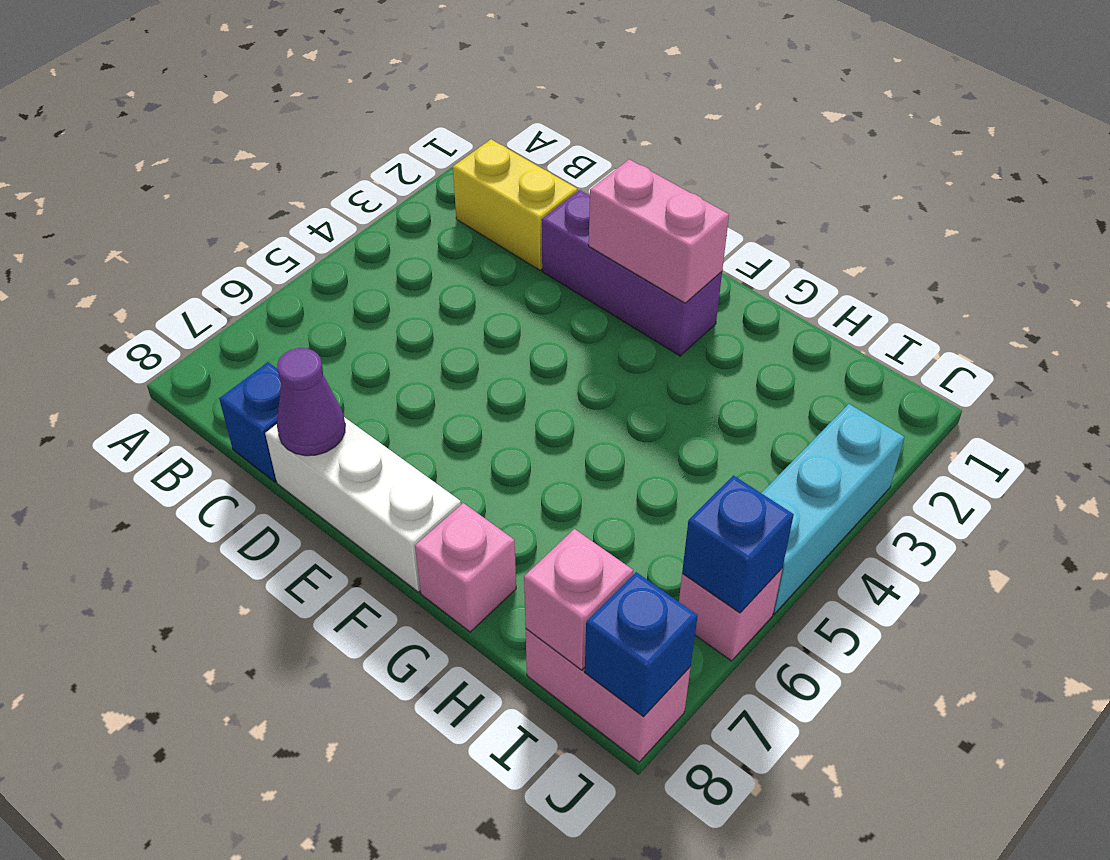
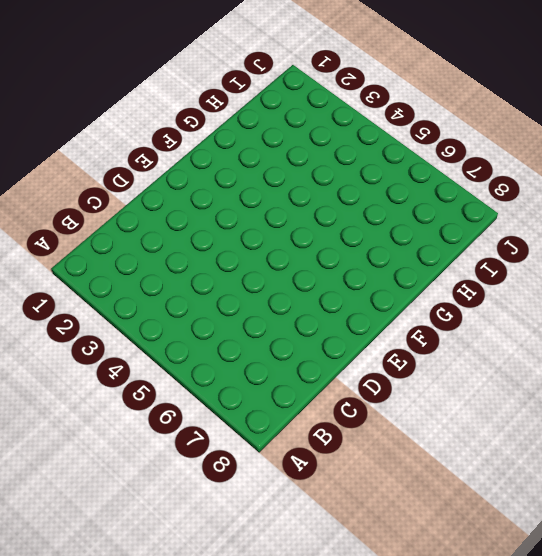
none -> yellow brick B2:C2 level 1
none -> blue brick C8 level 1
none -> purple brick D2:F2 level 1

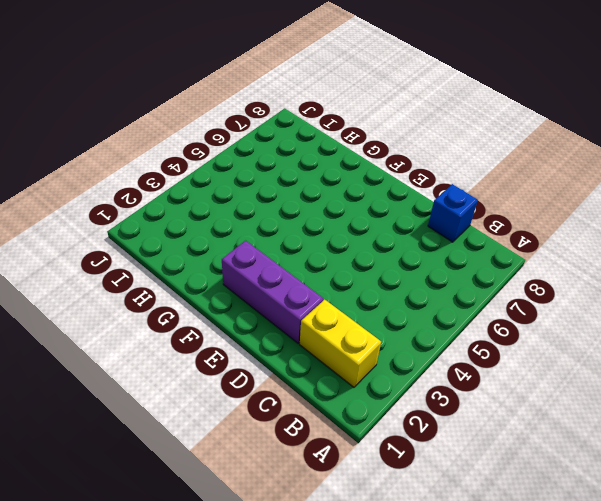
none -> white brick D8:F8 level 1
none -> pink brick G8 level 1
none -> pink brick I8:J8 level 1

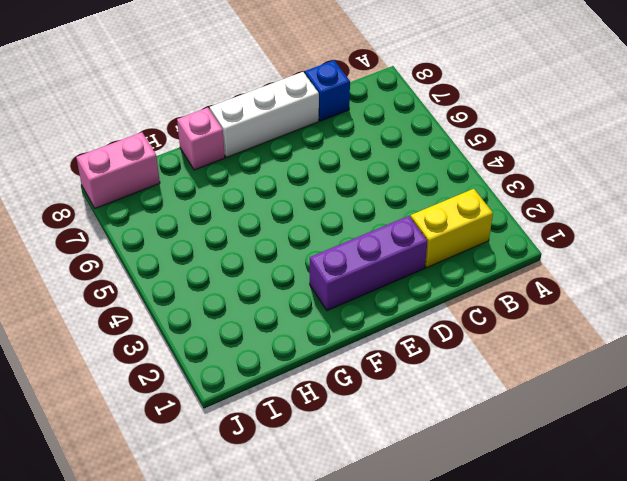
none -> cyan brick J3:J5 level 1
none -> pink brick J6 level 1
none -> purple cone D8 level 2

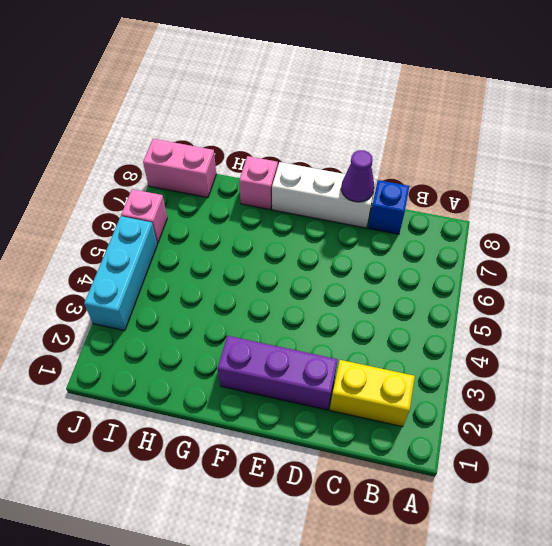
none -> pink brick E2:F2 level 2
none -> pink brick I8 level 2
none -> blue brick J6 level 2

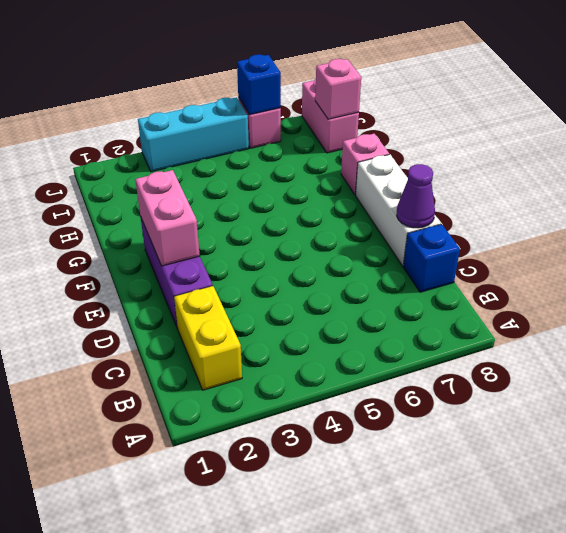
none -> blue brick J8 level 2

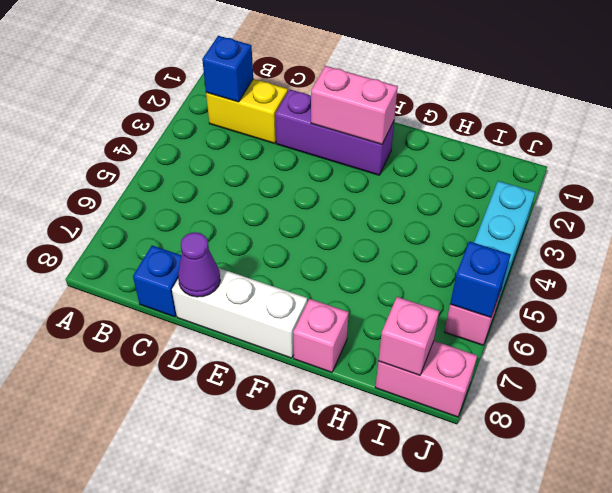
blue brick B2 level 2 -> blue brick J8 level 2

